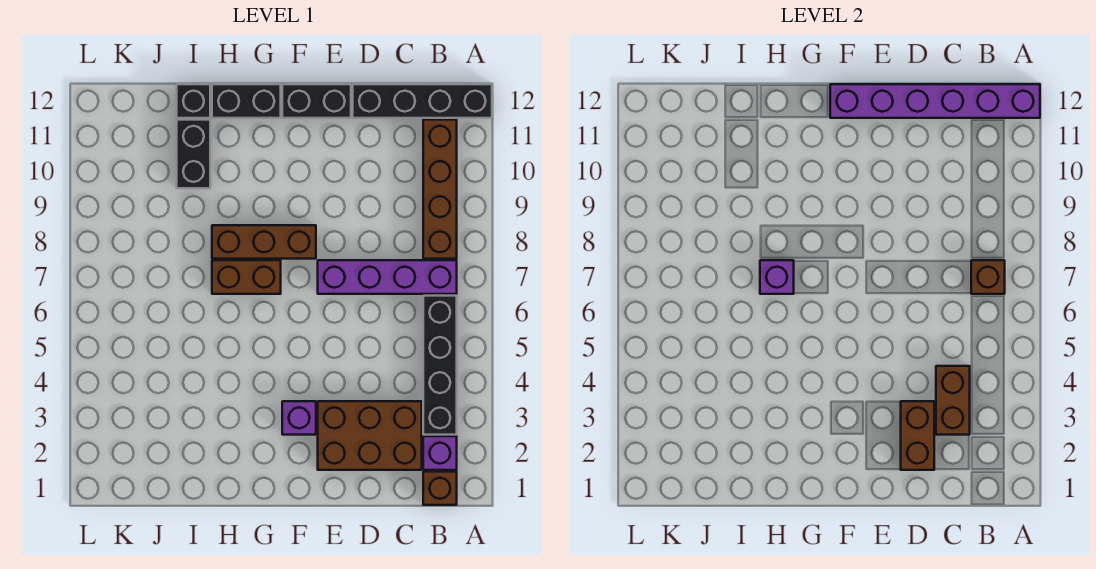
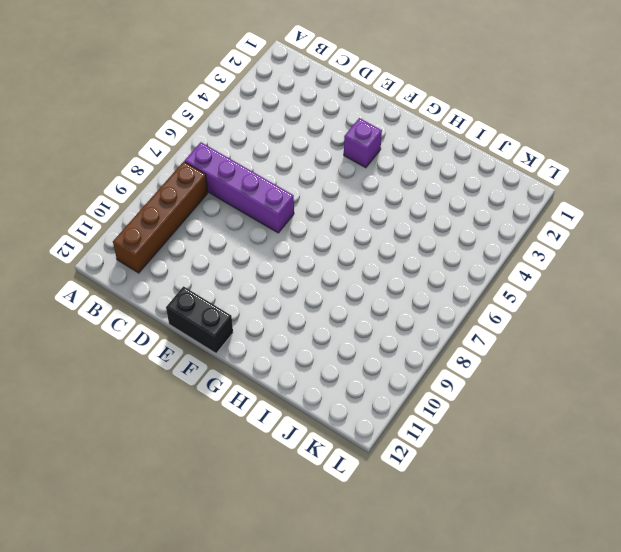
none -> black brick A12:D12 level 1
none -> brown brick B1 level 1
none -> purple brick B2 level 1

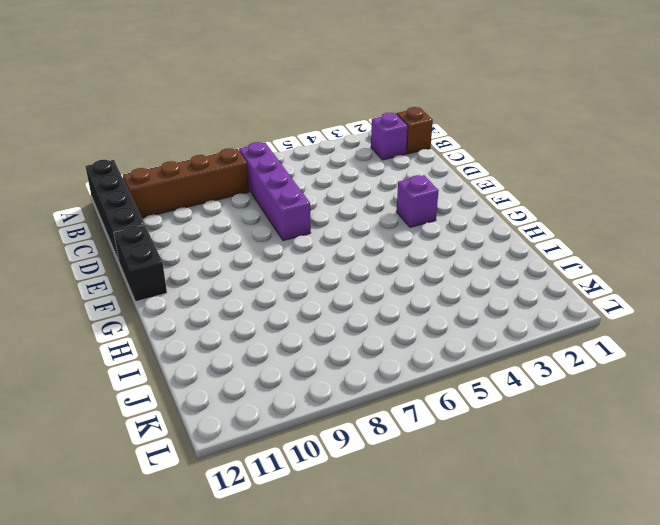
none -> black brick B3:B6 level 1
none -> brown brick C2:E3 level 1
none -> brown brick F8:H8 level 1

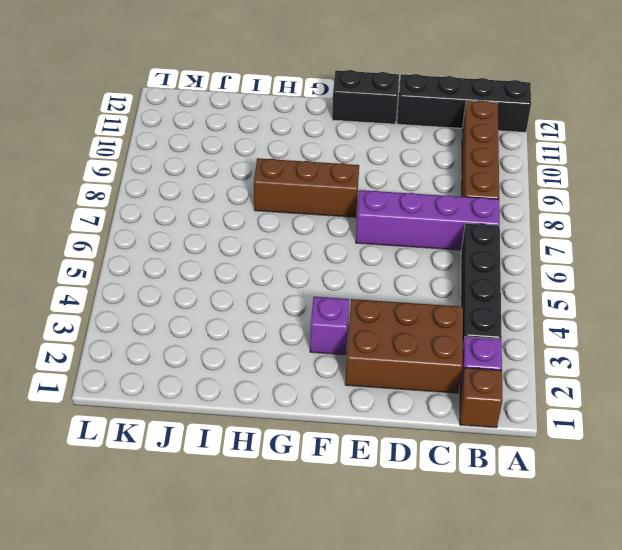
none -> brown brick G7:H7 level 1
none -> black brick G12:H12 level 1
none -> black brick I10:I11 level 1

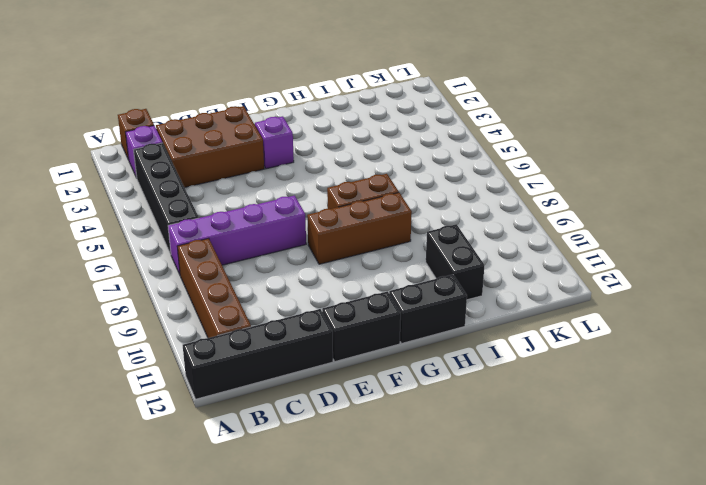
none -> black brick I12 level 1
none -> purple brick A12:F12 level 2
none -> brown brick B7 level 2

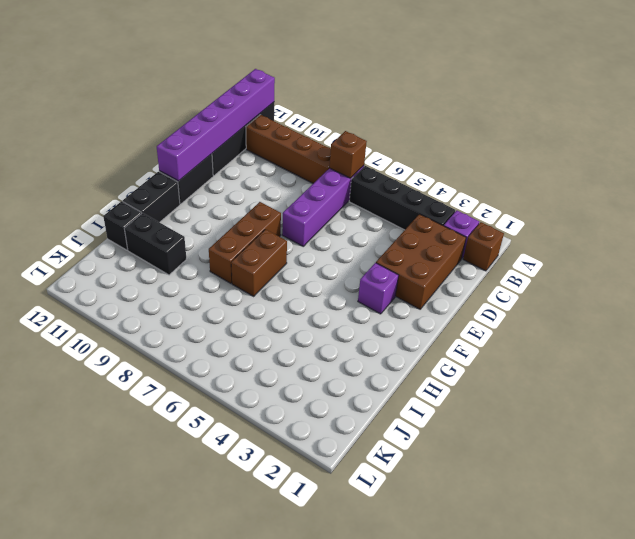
none -> brown brick C3:C4 level 2
none -> brown brick D2:D3 level 2
none -> purple brick H7 level 2

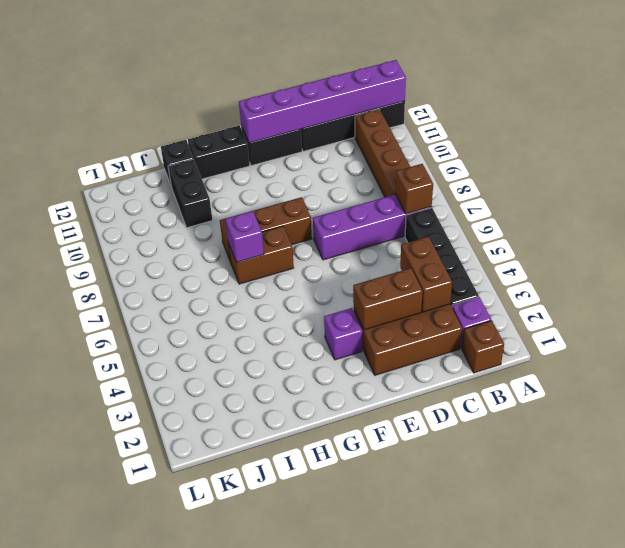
brown brick D3:E3 level 2 -> brown brick D2:D3 level 2

